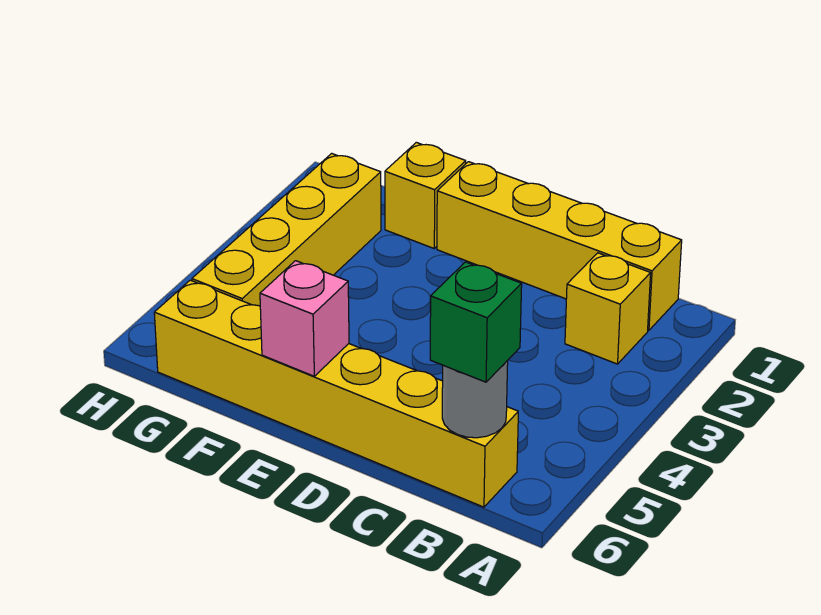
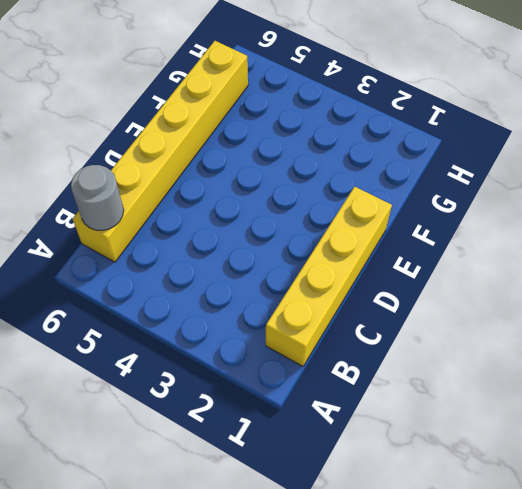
none -> yellow brick B2 level 1
none -> yellow brick F1 level 1

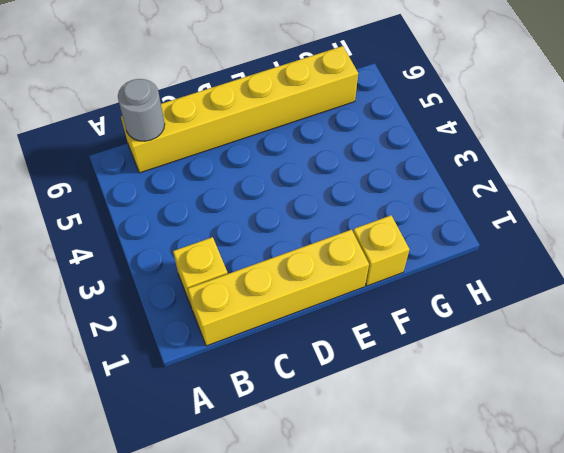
none -> yellow brick G2:G5 level 1
none -> pink brick E6 level 2

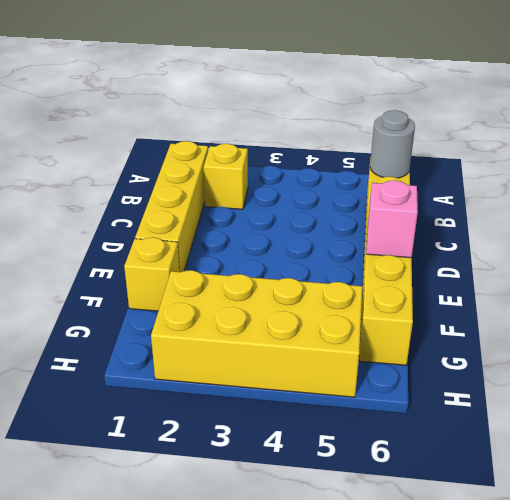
yellow brick G2:H5 level 1 -> yellow brick G2:G5 level 1
none -> green brick B6 level 3

